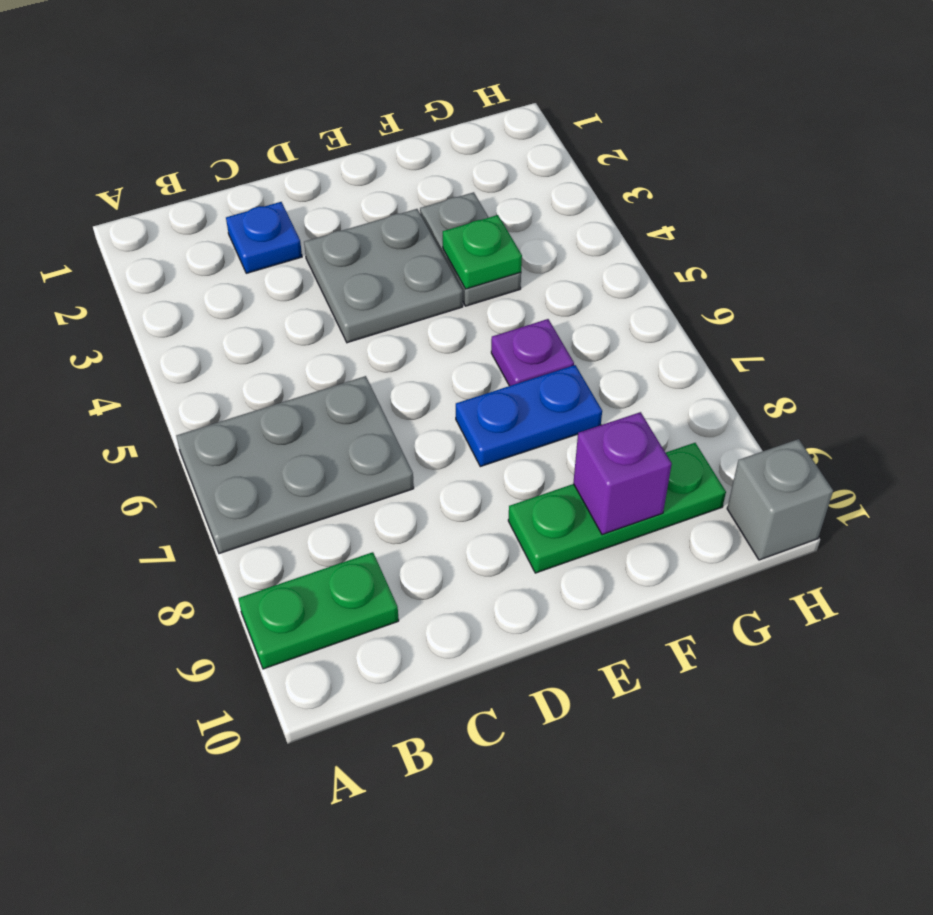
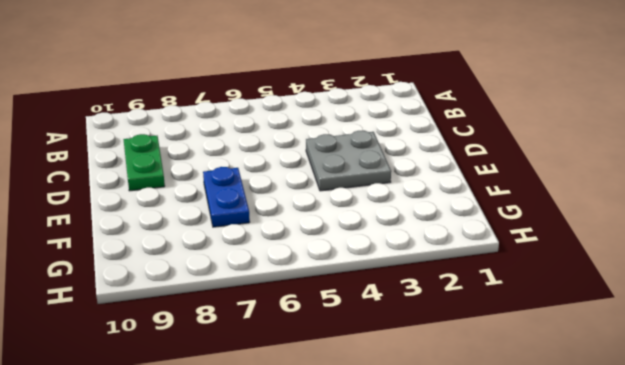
green plate C9:D9 level 1 -> green plate A9:B9 level 1
none -> grey plate A6:C7 level 1
none -> blue plate C2 level 1

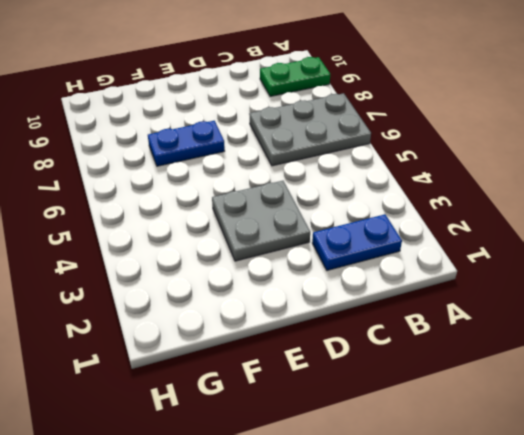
blue plate B2:C2 level 1 -> blue plate C2 level 1
none -> green plate E9:G9 level 1
none -> grey plate F3:F4 level 1

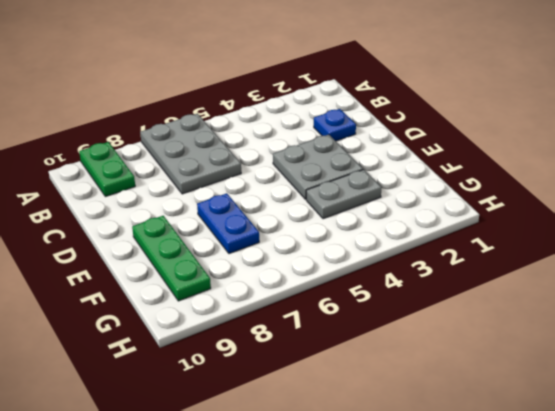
none -> purple plate F6 level 1
none -> grey brick H10 level 1

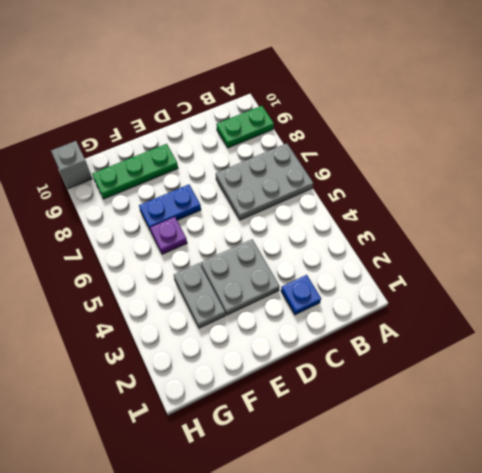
none -> green plate F4 level 2
none -> purple brick F9 level 2

